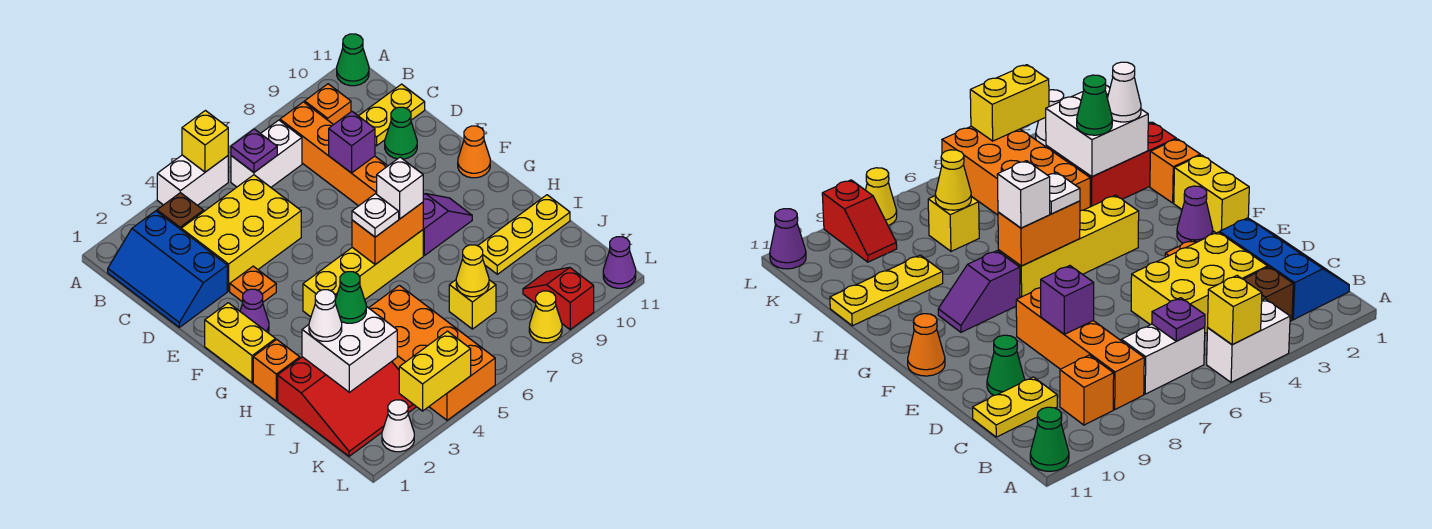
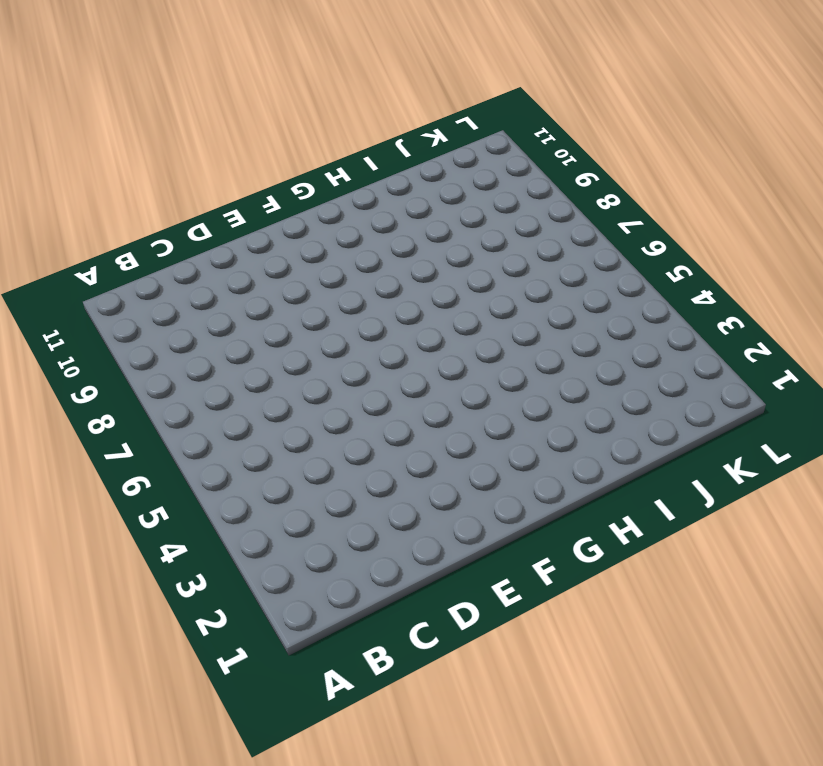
none -> white brick A4:A5 level 1
none -> green cone A11 level 1
none -> blue slope B1:D2 level 1 top 2
none -> brown brick B3 level 1

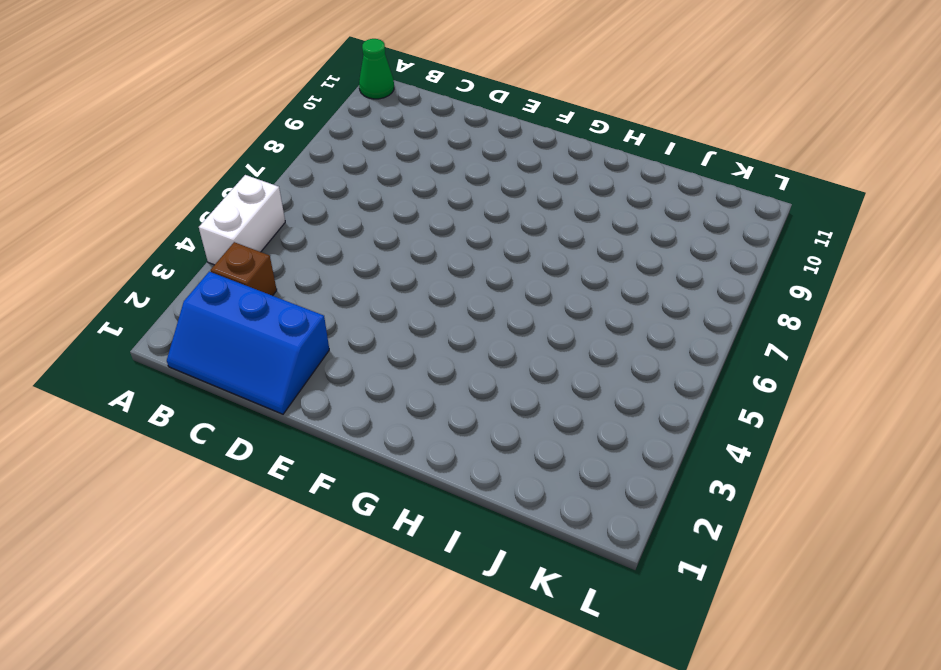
none -> white brick B6:B7 level 1
none -> orange brick B8:E8 level 1
none -> orange brick B9 level 1
none -> yellow brick C3:D5 level 1

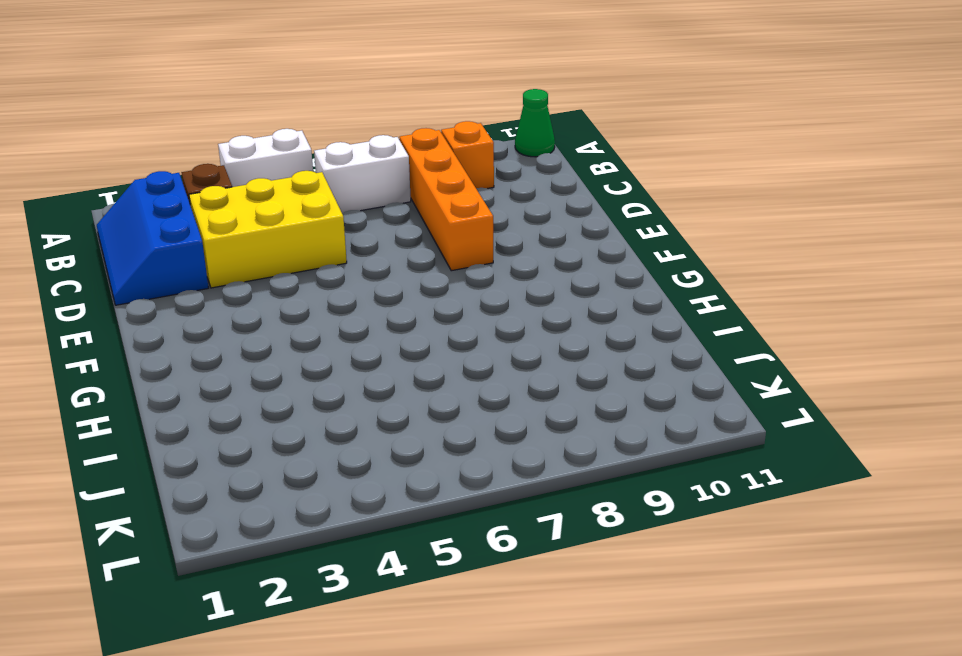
none -> yellow plate C10:C11 level 1
none -> green cone D10 level 1
none -> orange plate E3 level 1
none -> yellow brick F1:G1 level 1

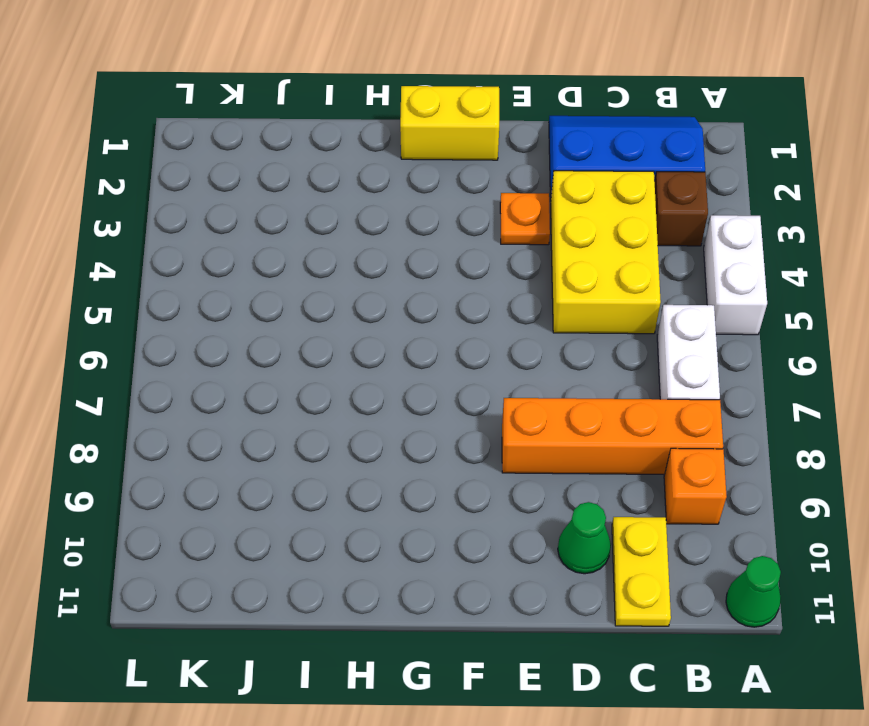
none -> purple cone F2 level 1
none -> orange cone F11 level 1
none -> yellow brick G4:G7 level 1
none -> purple slope G8:G9 level 1 top 8

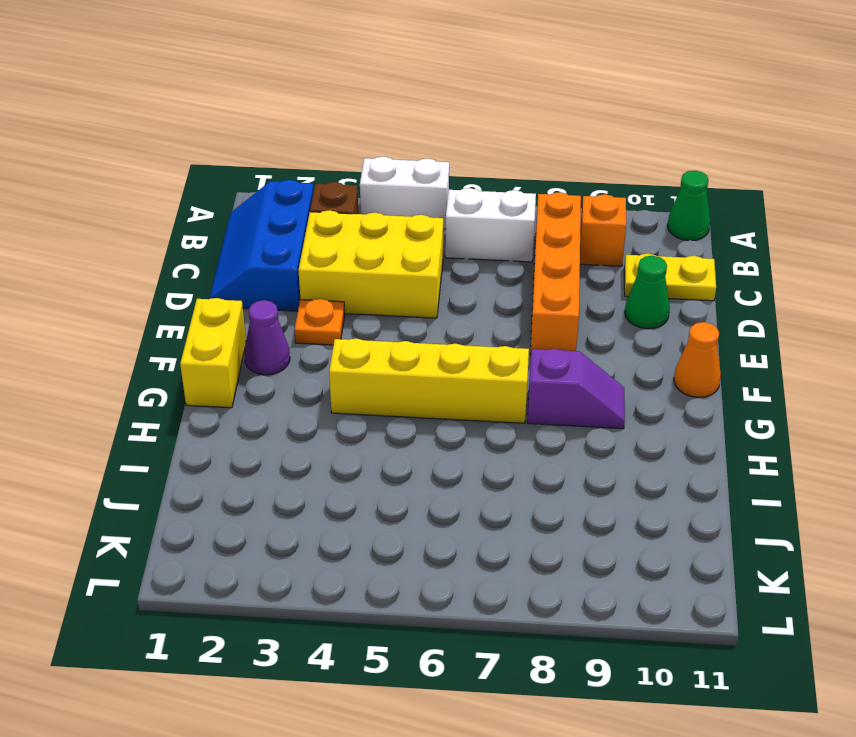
none -> orange brick H1 level 1
none -> red slope I1:K3 level 1 top I
none -> orange brick I4:L5 level 1
none -> yellow plate I9:I11 level 1

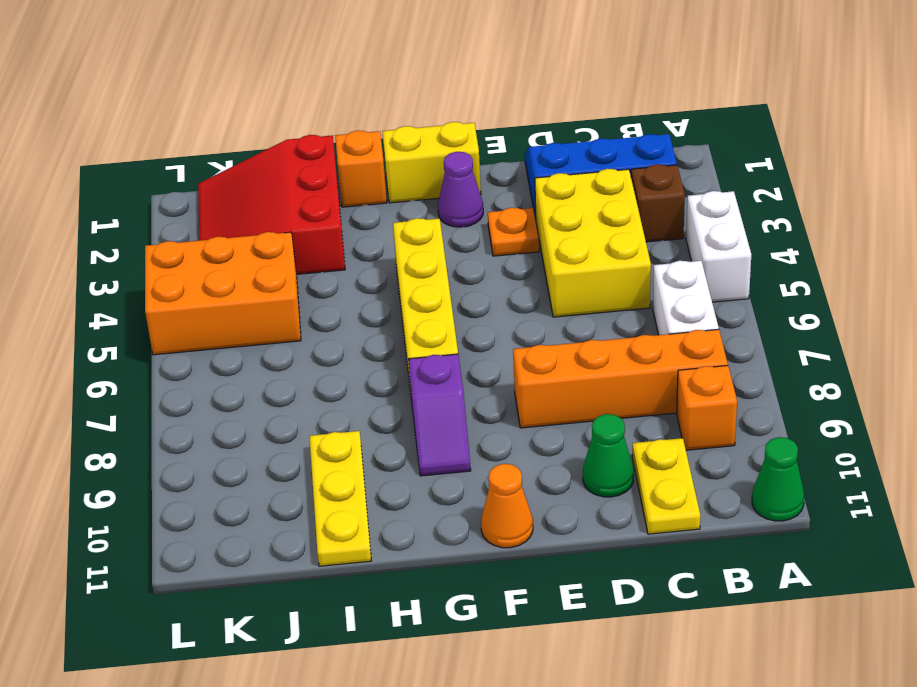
orange brick J4:L5 level 1 -> orange brick I4:L5 level 1
none -> yellow brick J7 level 1
none -> red slope K9:L9 level 1 top L
none -> white cone L2 level 1
none -> yellow cone L8 level 1

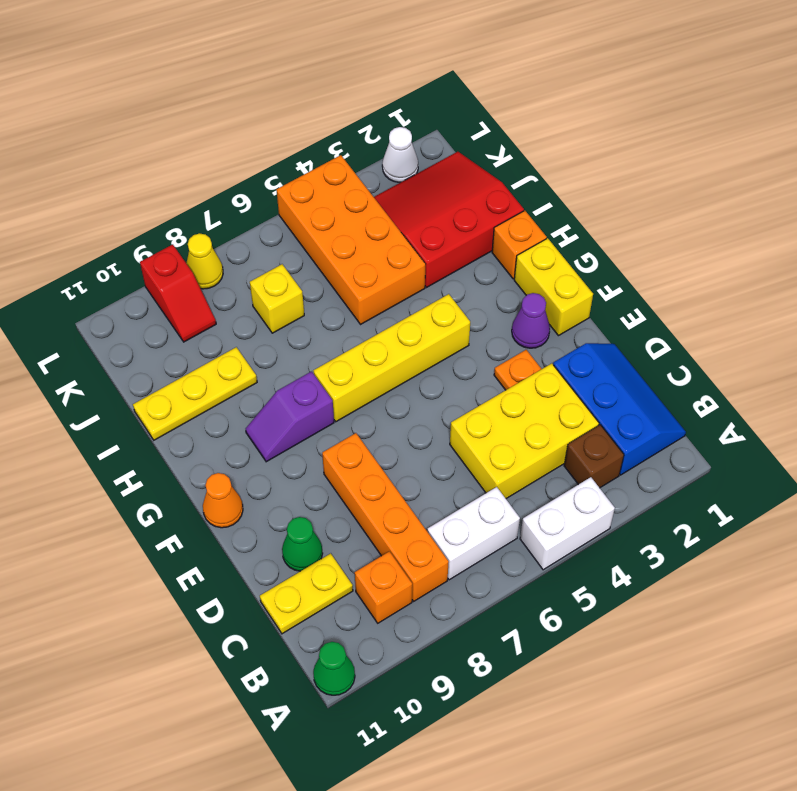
none -> purple cone L11 level 1
none -> yellow brick A5 level 2
none -> purple plate B6 level 2
none -> purple brick D8 level 2

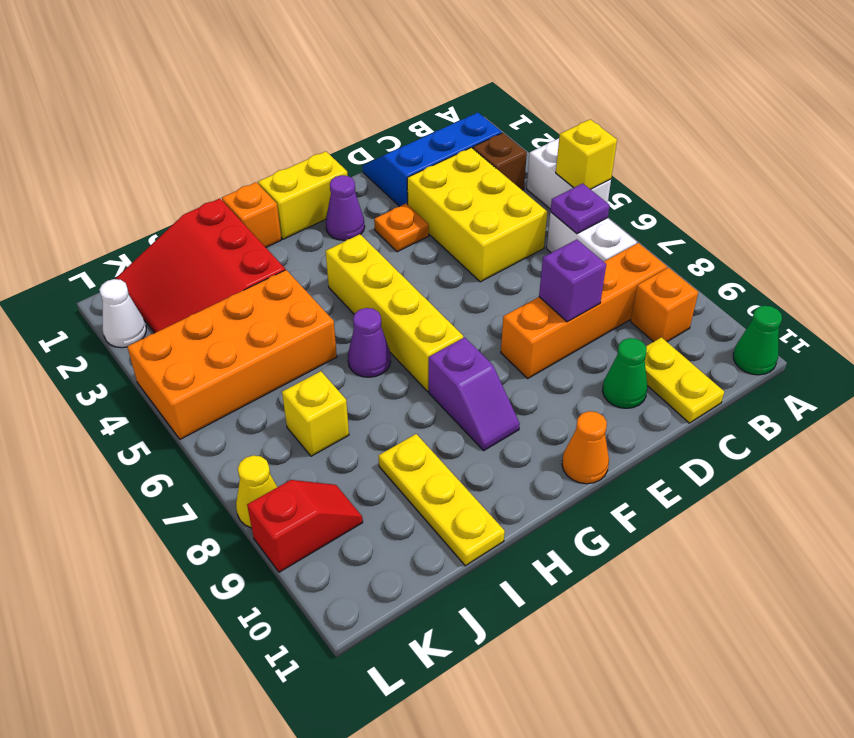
purple cone H6 level 1 -> purple cone L11 level 1
none -> orange brick G6:G7 level 2
none -> white brick I2:J3 level 2
none -> yellow cone J7 level 2
none -> yellow brick L3:L4 level 2

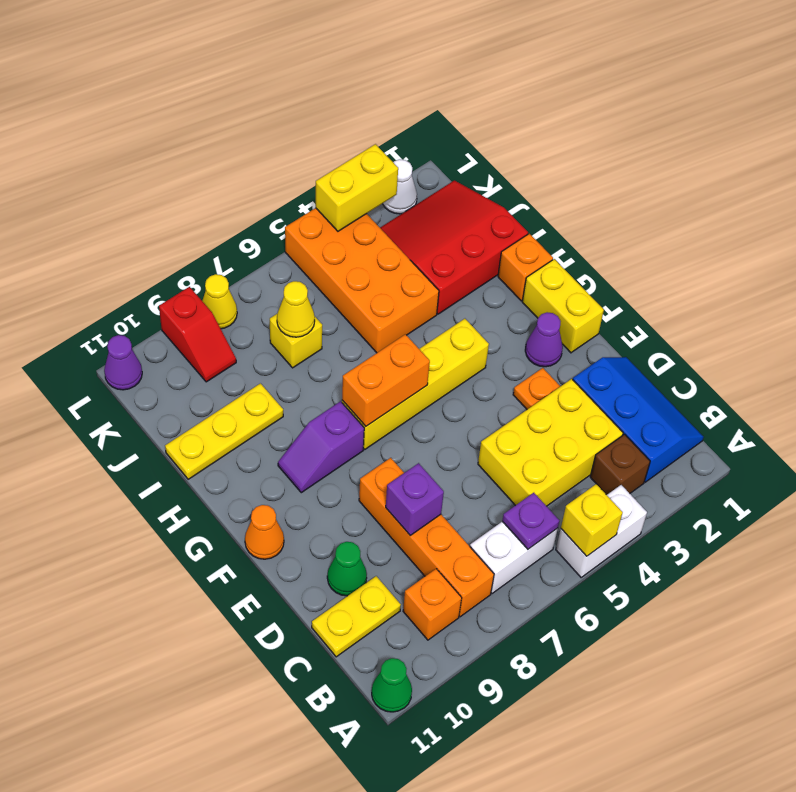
none -> white brick I2:J3 level 2
none -> white plate G6 level 3
none -> white brick G7 level 3
none -> white cone I2 level 3

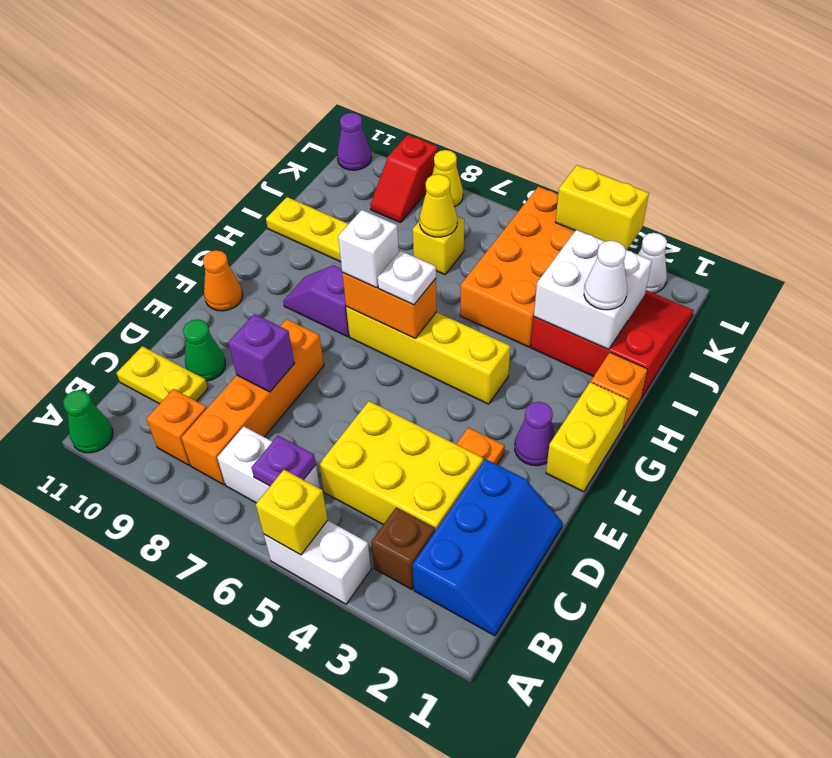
none -> green cone I3 level 3

